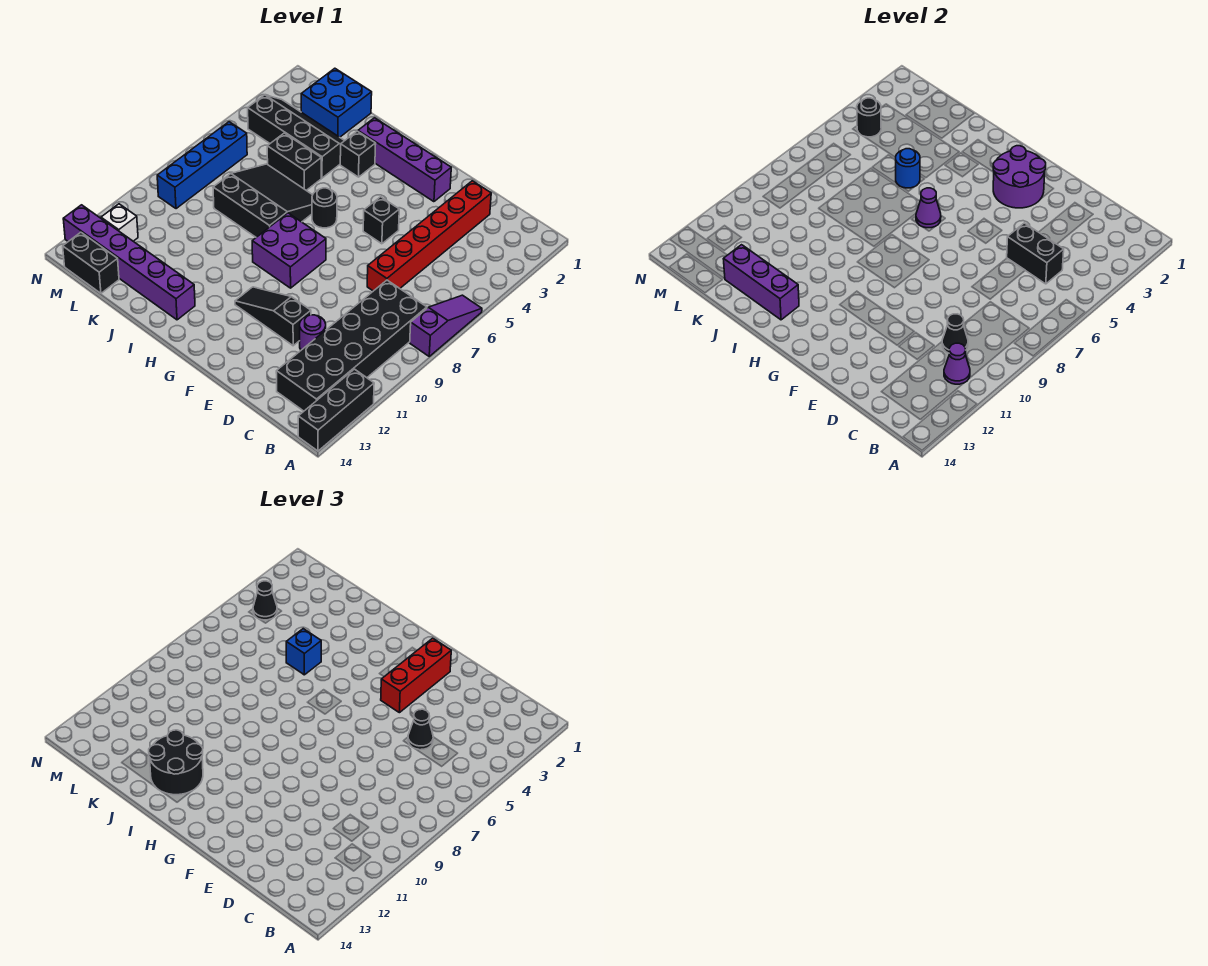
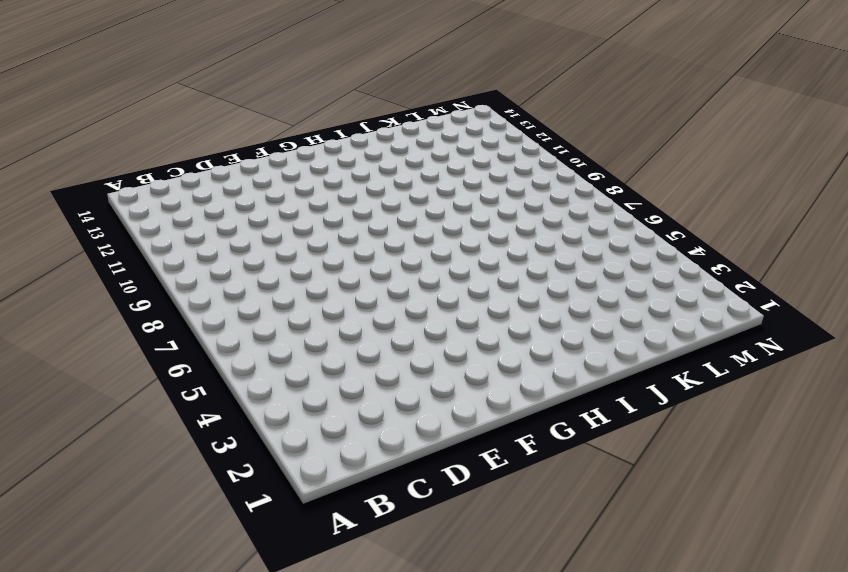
none -> purple slope A6:A8 level 1 top 8
none -> black brick A12:A14 level 1
none -> black brick B8:C13 level 1
none -> red brick D2:D7 level 1

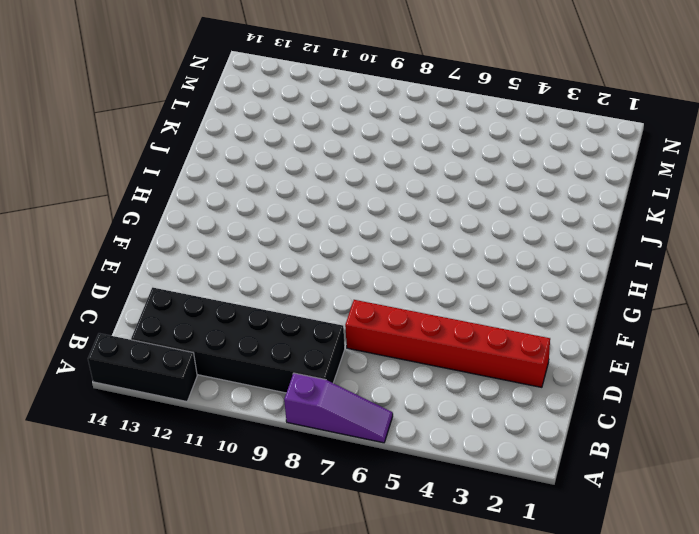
none -> purple round brick D11 level 1
none -> black slope E11:G11 level 1 top E
none -> purple brick F2:I2 level 1
none -> black brick F5 level 1

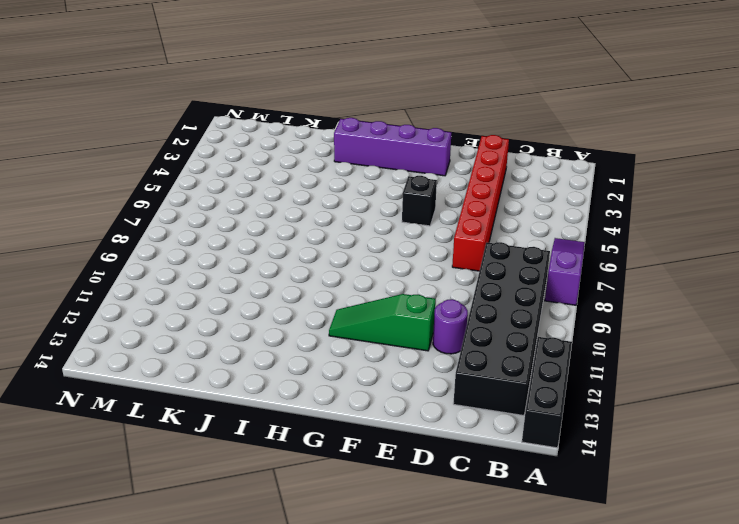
green slope E11:G11 level 1 top E -> black slope E11:G11 level 1 top E
none -> purple brick G8:H9 level 1
none -> black round brick H6 level 1
none -> black brick I3 level 1
none -> black slope I6:K8 level 1 top 8

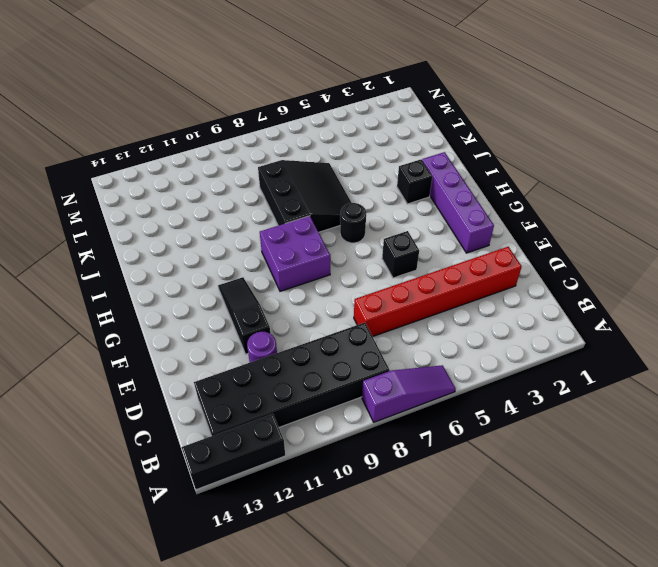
none -> purple brick I13:N13 level 1
none -> black slope J3:M4 level 1 top 4
none -> black brick J5:K5 level 1
none -> blue brick K1:L2 level 1

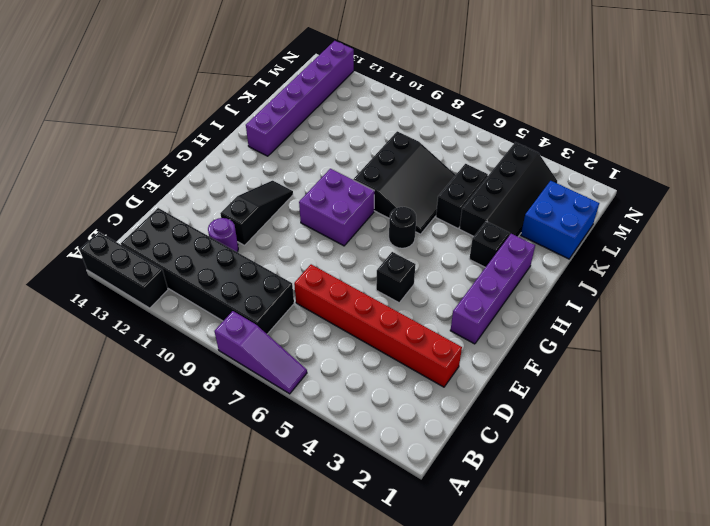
none -> black brick L14:M14 level 1
none -> blue brick M6:M9 level 1
none -> white brick M12 level 1
none -> purple cone B11 level 2

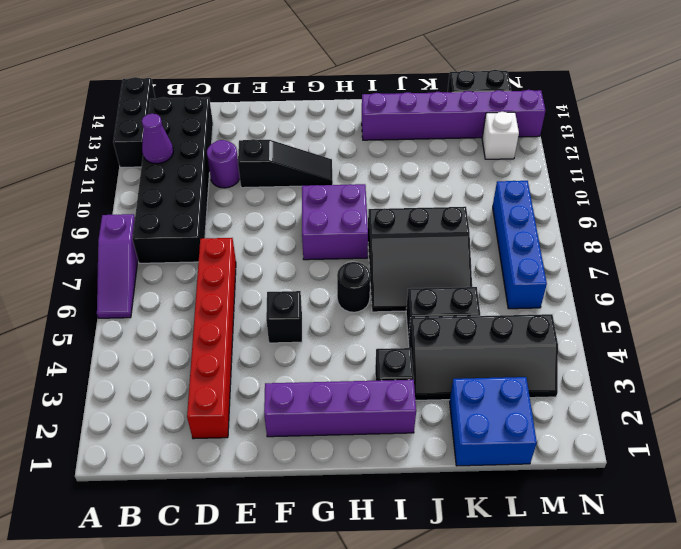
none -> black brick C5:D5 level 2
none -> black cone C10 level 2
none -> purple round brick F2:G3 level 2
none -> purple cone H6 level 2

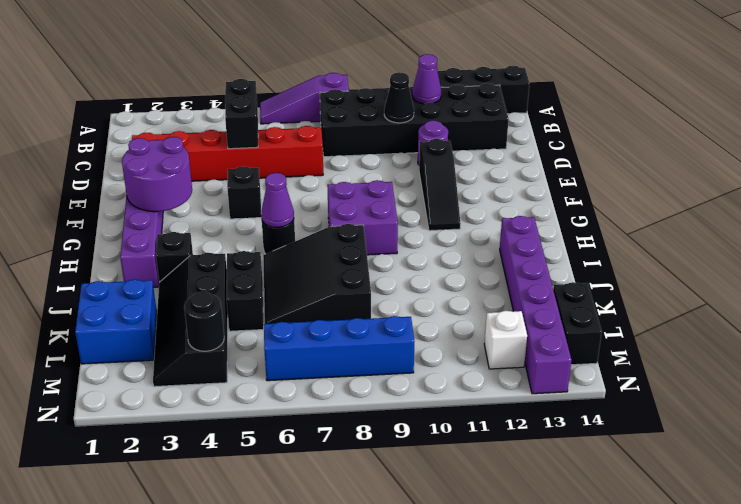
none -> purple brick I13:K13 level 2
none -> blue round brick J5 level 2
none -> black cone D5 level 3
none -> red brick F2:F4 level 3

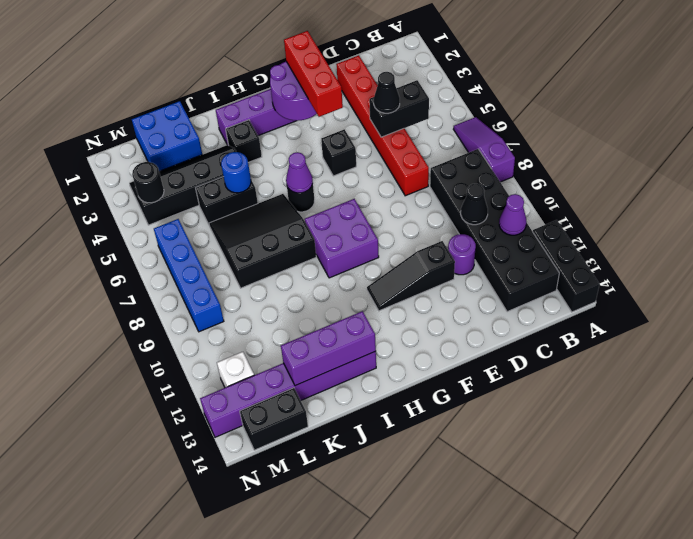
none -> black round brick I12:J13 level 3
none -> blue brick J5 level 3
none -> black cone M4 level 3

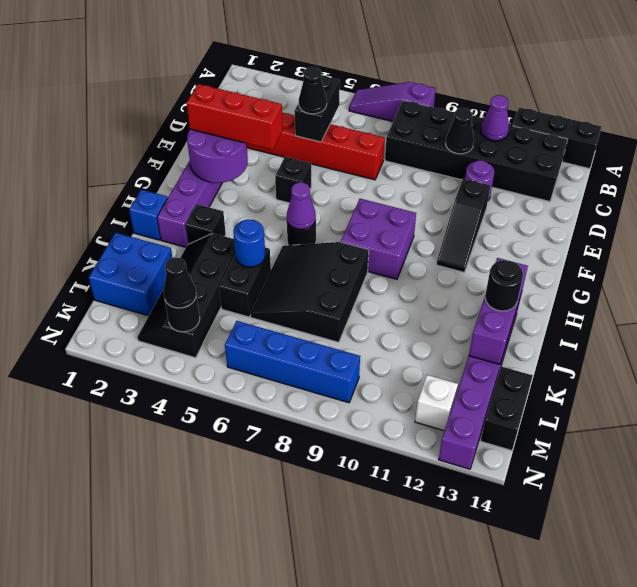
blue brick I1 level 1 -> blue brick J5 level 3
black round brick J13 level 3 -> black round brick I12:J13 level 3

